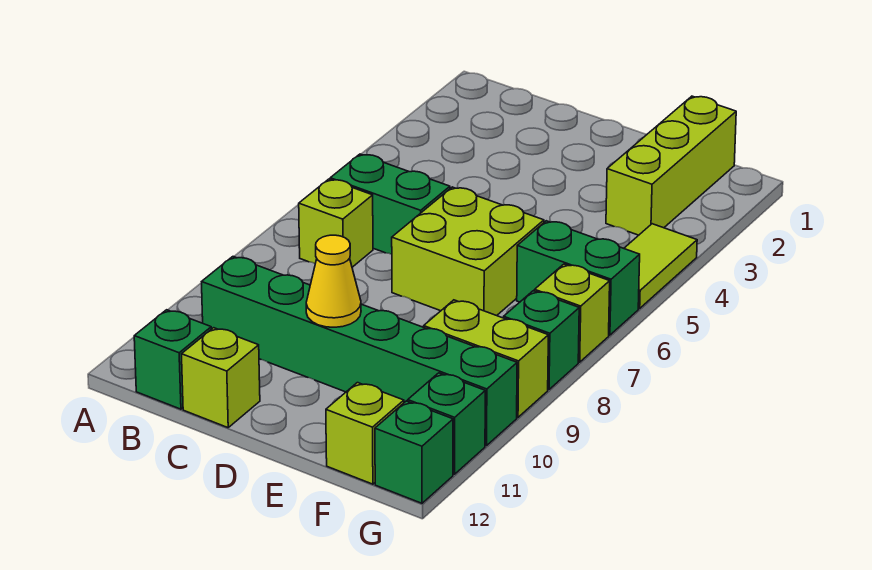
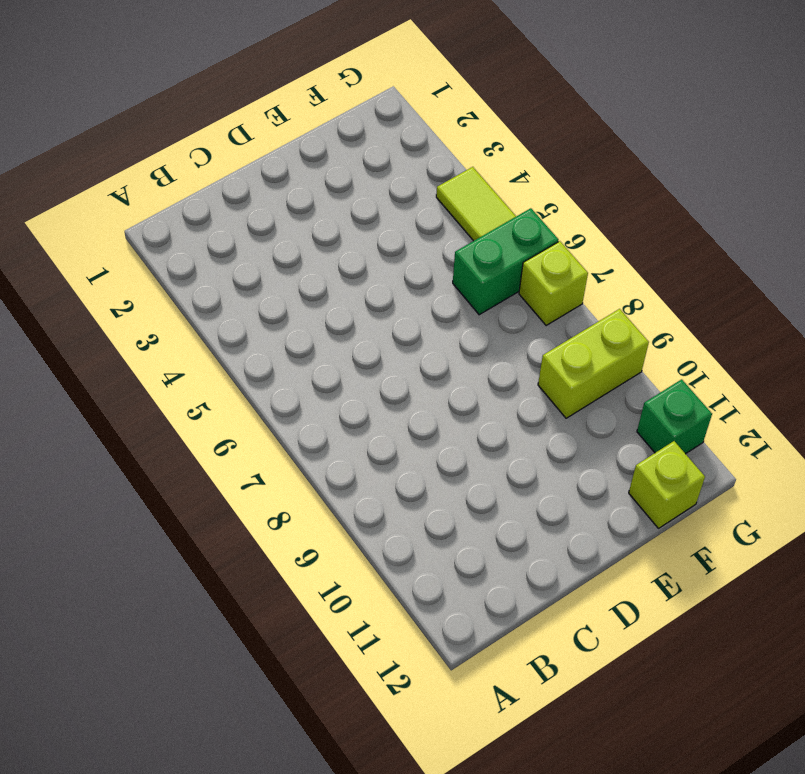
none -> green brick B6:C6 level 1
none -> lime brick B7 level 1
none -> green brick B10:G10 level 1

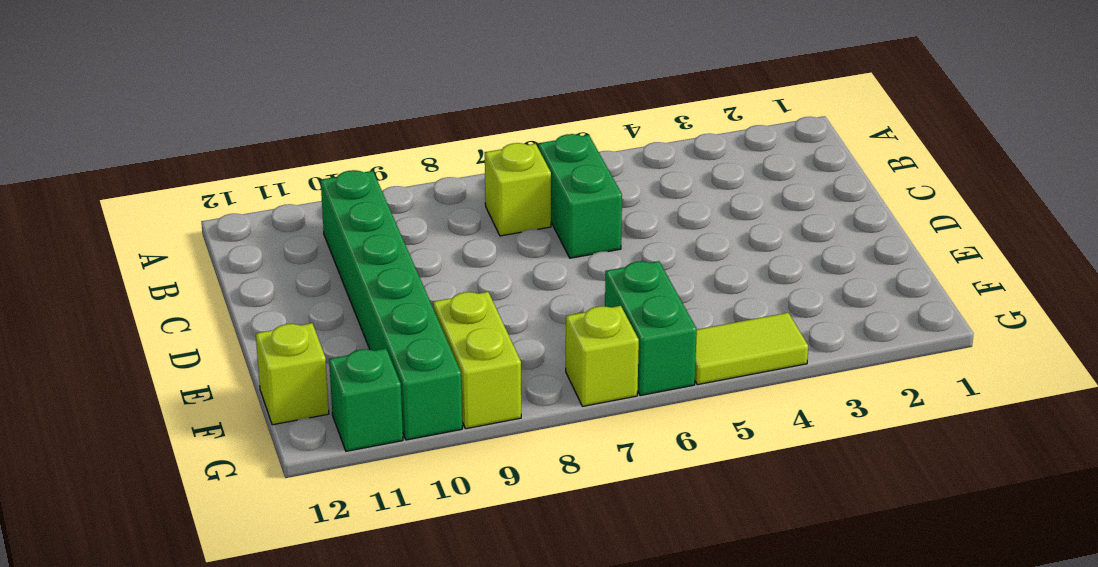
none -> green brick B12 level 1
none -> lime brick C12 level 1
none -> lime brick D6:E7 level 1

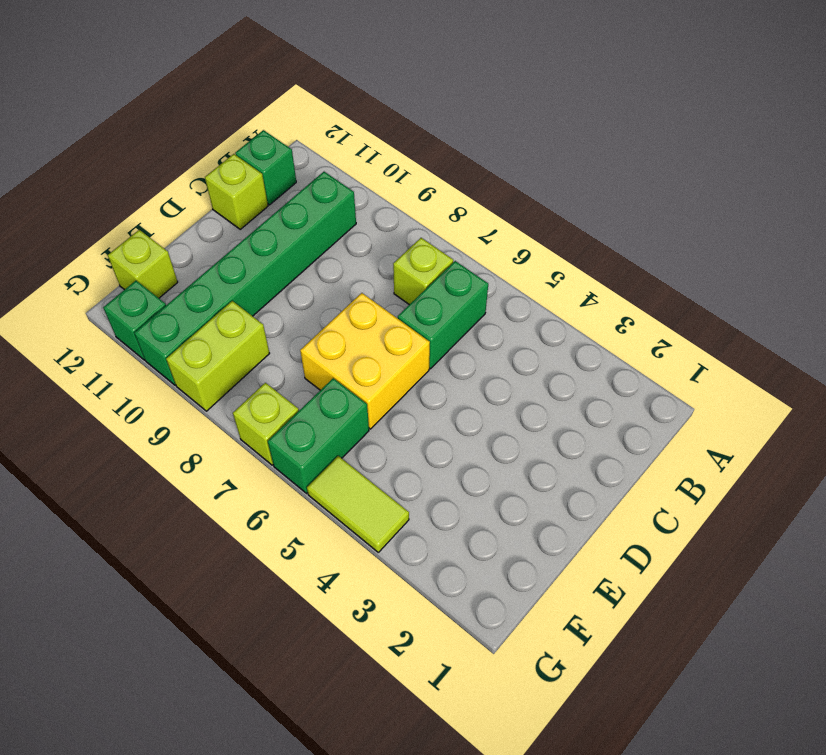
yellow brick D6:E7 level 1 -> lime brick D6:E7 level 1
none -> lime brick F1:F3 level 1
none -> green brick G8 level 1
none -> green brick G12 level 1

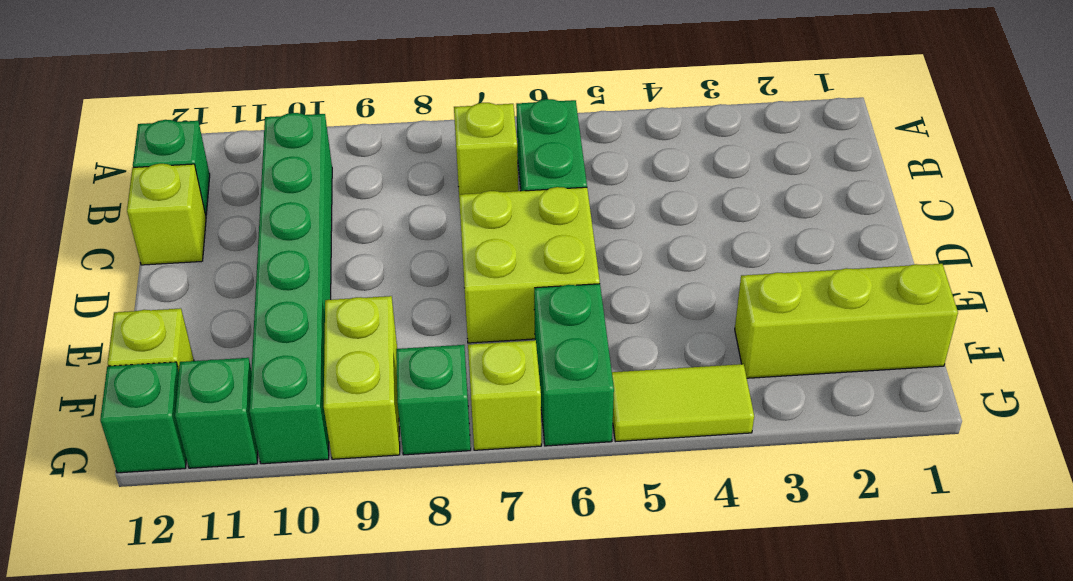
none -> yellow cone D10 level 2

